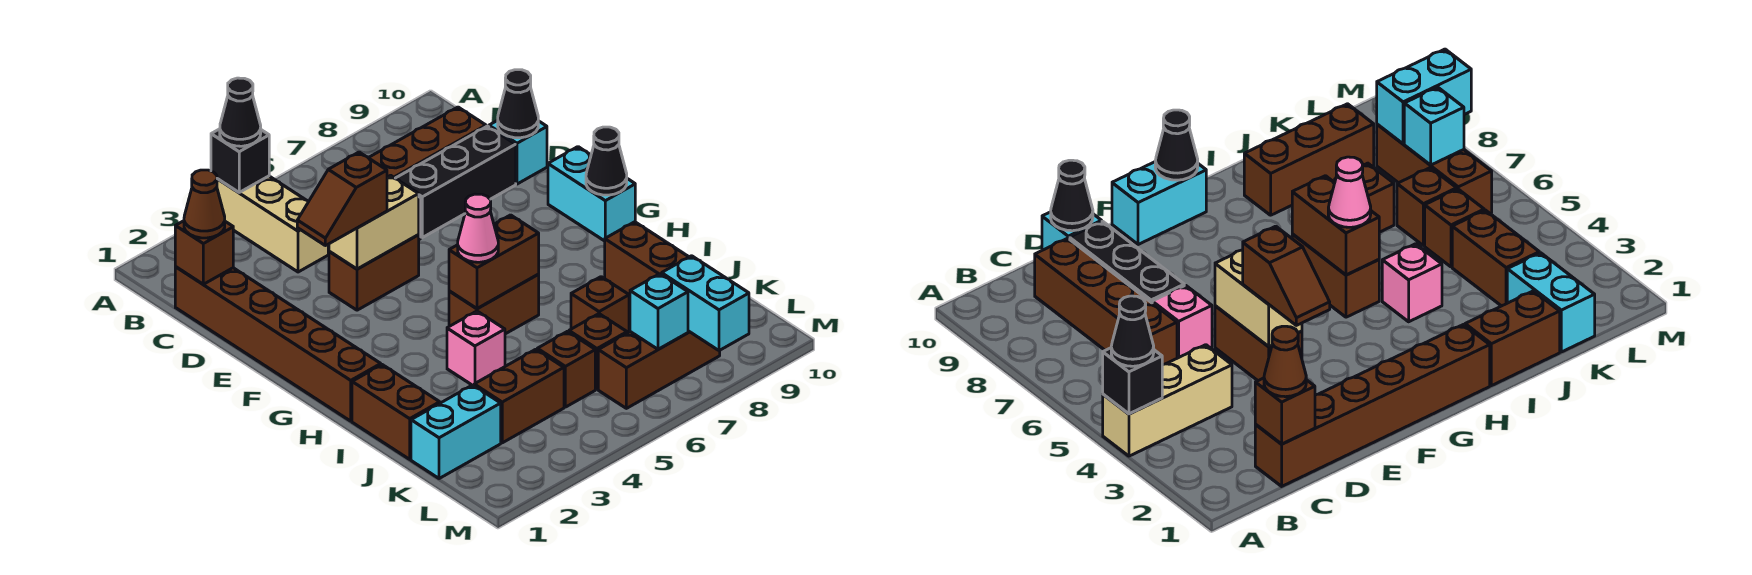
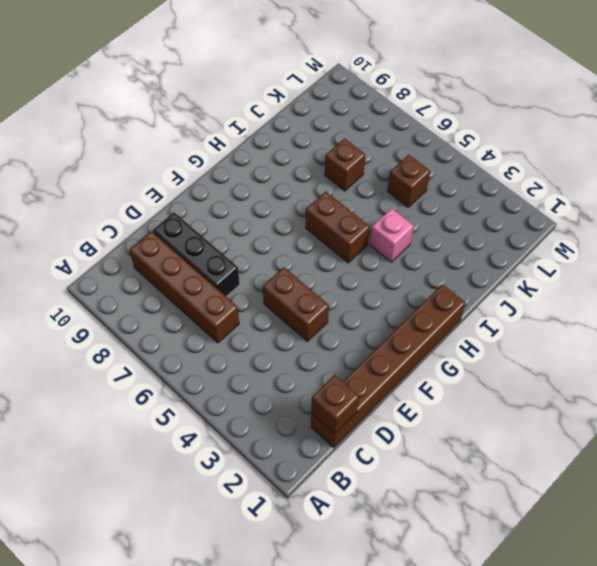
none -> tan brick A4:C4 level 1
none -> pink brick D6 level 1
none -> cyan brick D10 level 1
none -> cyan brick F10:G10 level 1

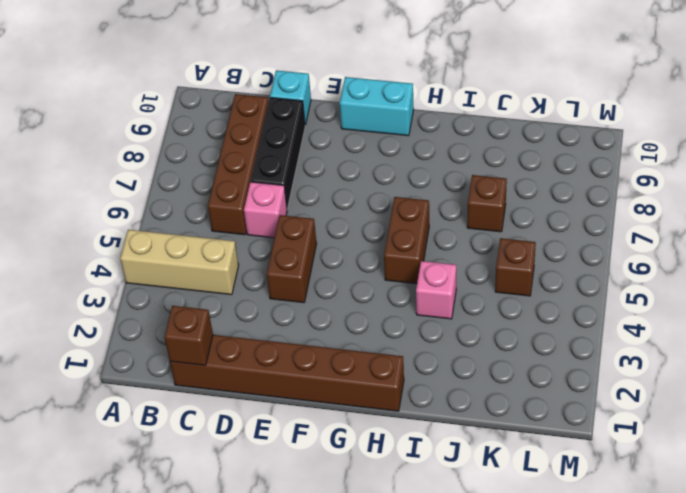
none -> brown brick I1:J1 level 1
none -> brown brick I9:K9 level 1
none -> cyan brick K1:K2 level 1
none -> brown brick K3:K4 level 1

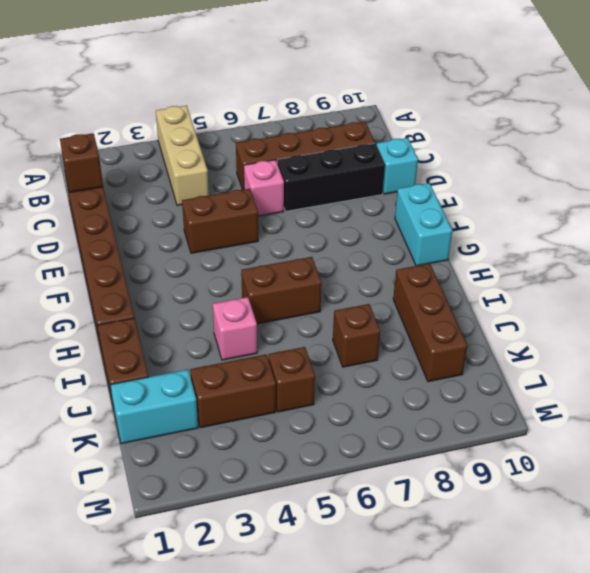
none -> brown brick K6 level 1
none -> brown brick L6:L8 level 1
none -> black brick A4 level 2
none -> black cone D10 level 2

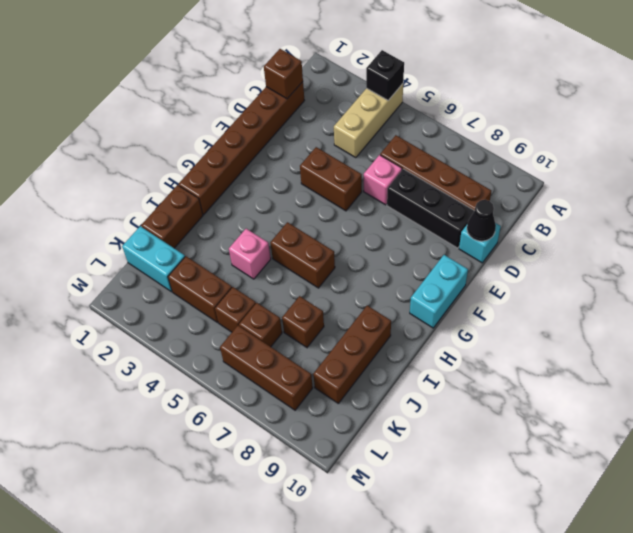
none -> tan brick E4:E5 level 2
none -> black cone G10 level 2
none -> brown brick H5:H6 level 2
none -> cyan brick L7 level 2

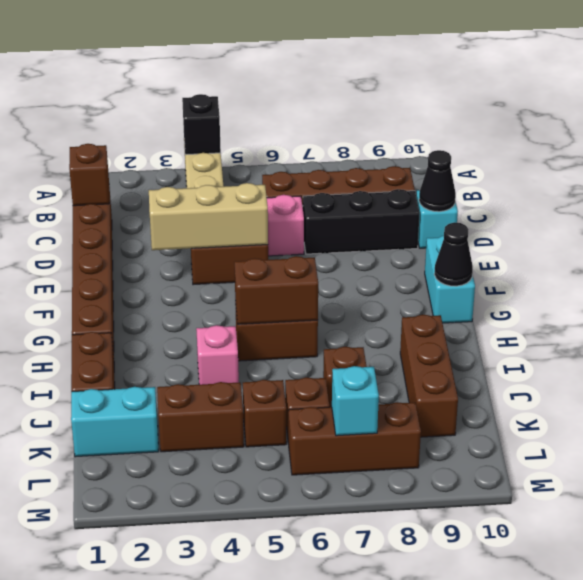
tan brick E3:E5 level 2 -> tan brick E4:E5 level 2
none -> cyan brick L8:M8 level 2
none -> black cone A4 level 3
none -> brown cone C1 level 3
none -> brown slope E3:E4 level 3 top 4

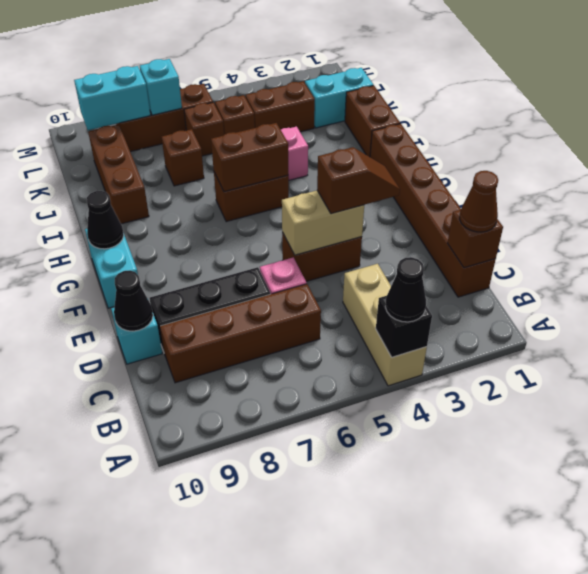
cyan brick L8:L9 level 2 -> cyan brick L8:M8 level 2
none -> pink cone H5 level 3

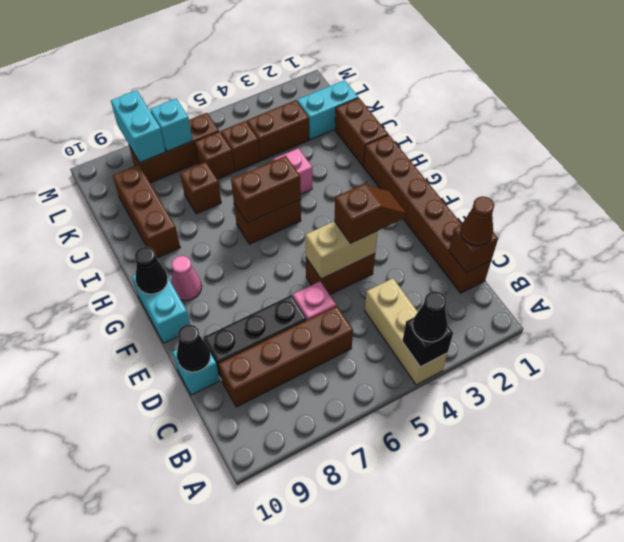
pink cone G9 level 1 -> pink cone H5 level 3

